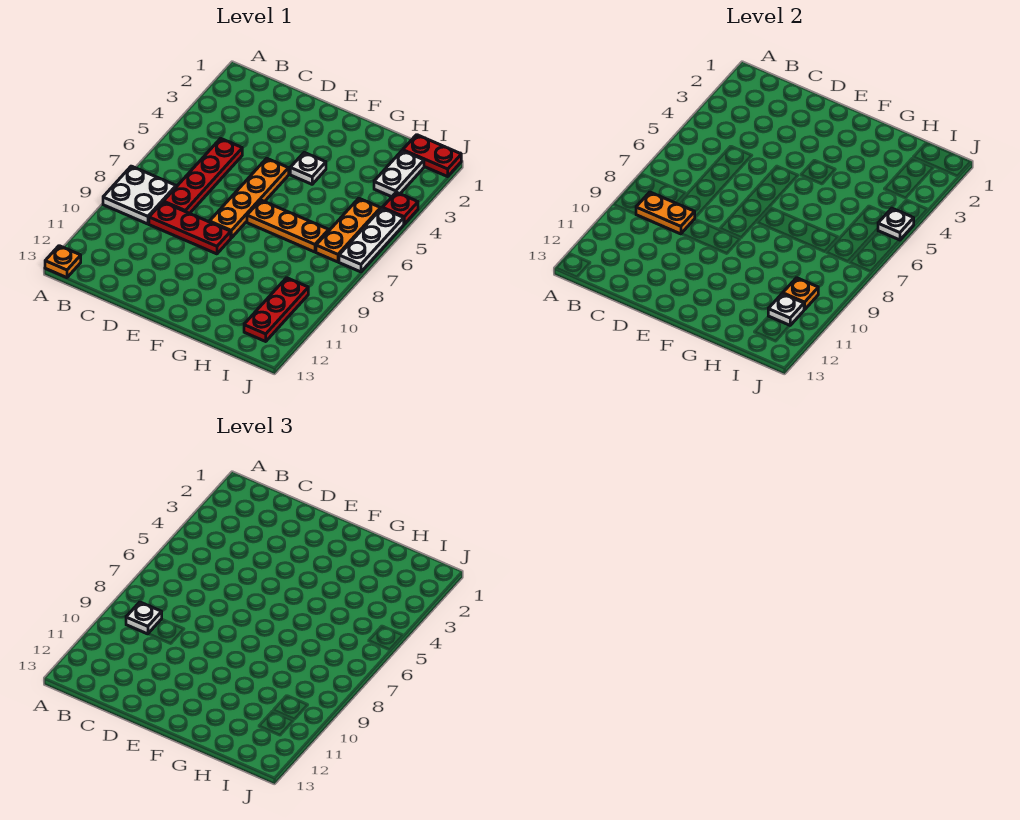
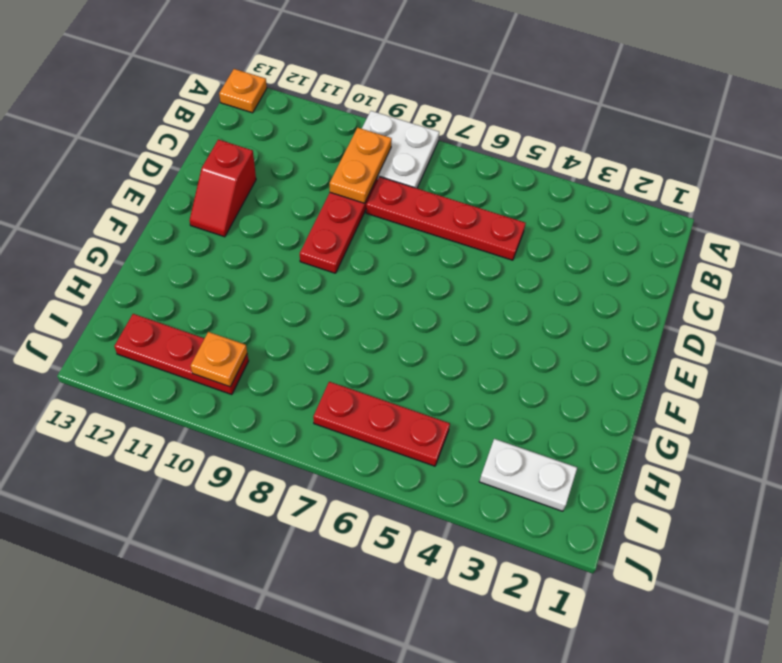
red slope D12:E12 level 1 top D -> none
red plate I5:I7 level 1 -> orange plate I5:I7 level 1
none -> orange plate E5:E8 level 1
none -> white plate F4 level 1
none -> orange plate F7:H7 level 1

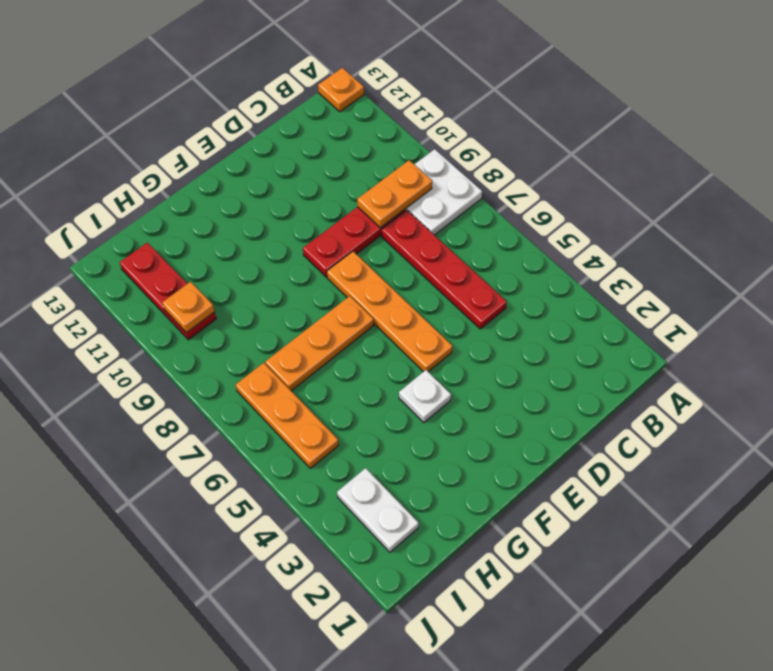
none -> red plate I1:J1 level 1
none -> red plate J4 level 1
none -> white plate J5:J7 level 1

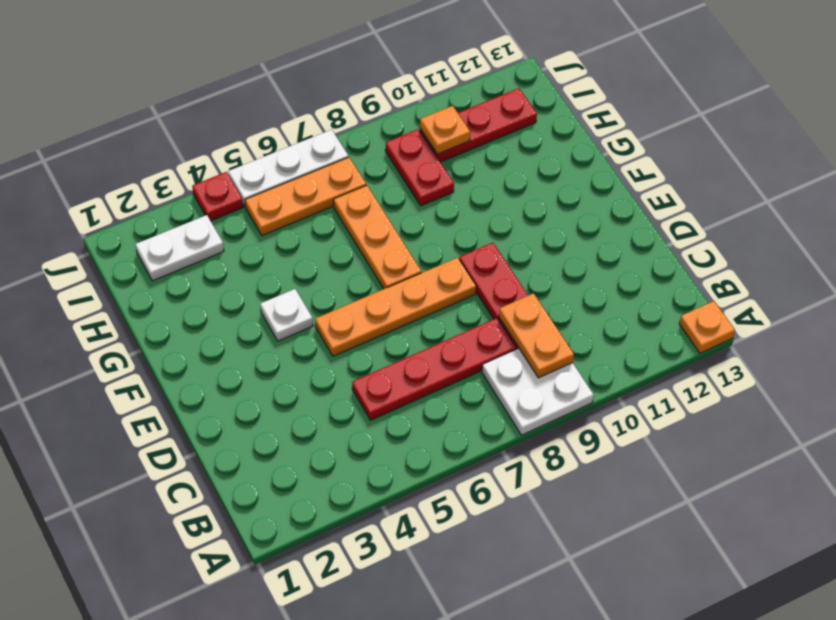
red plate H9:I9 level 1 -> red plate I1:J1 level 1
none -> white plate I11 level 2
none -> white plate J5 level 2
none -> white plate B9 level 3

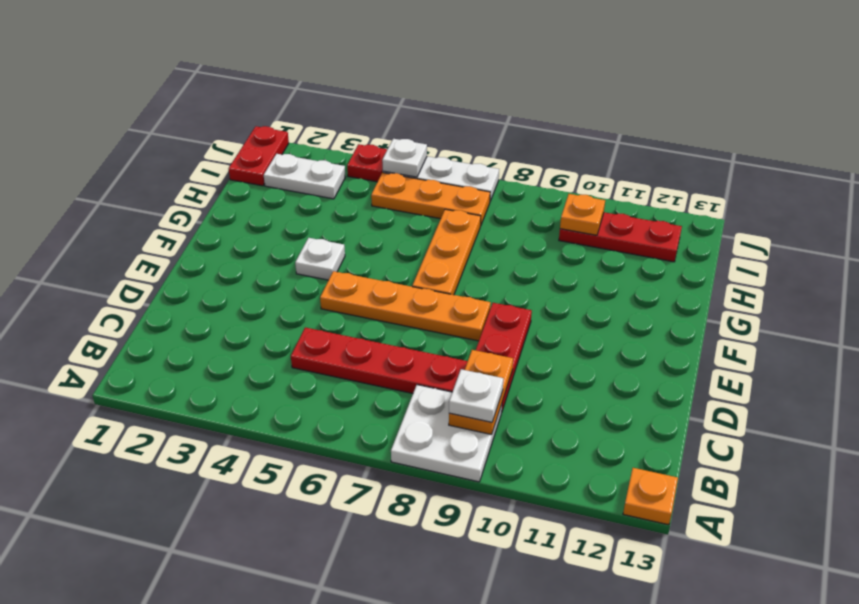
none -> white plate I11 level 2

